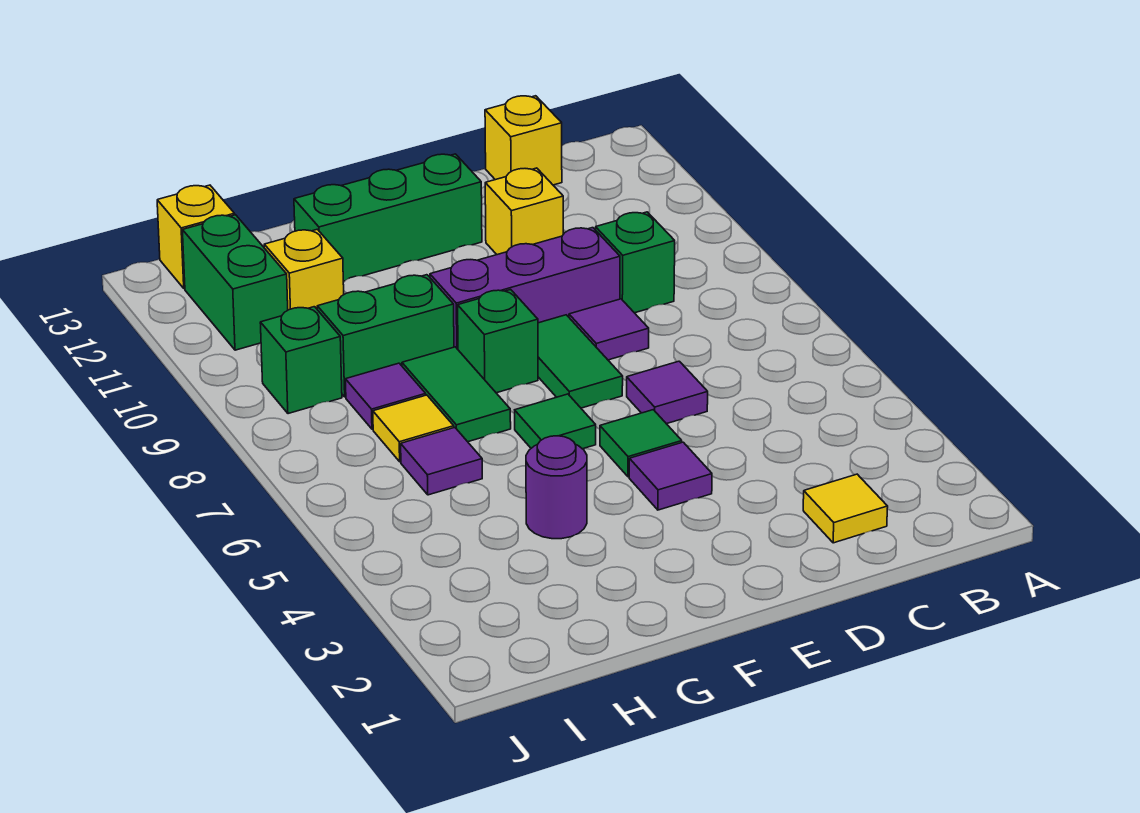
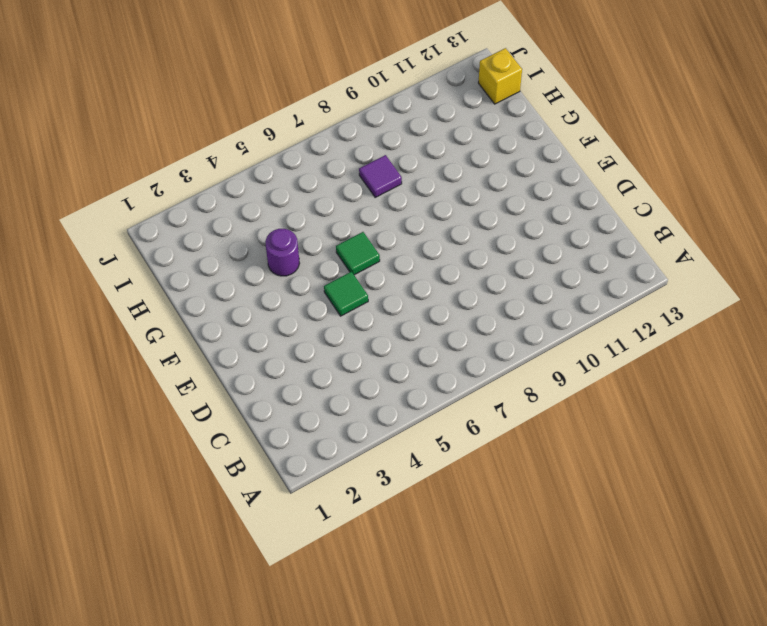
none -> yellow tile C2 level 1
none -> green brick C9 level 1
none -> yellow brick C13 level 1

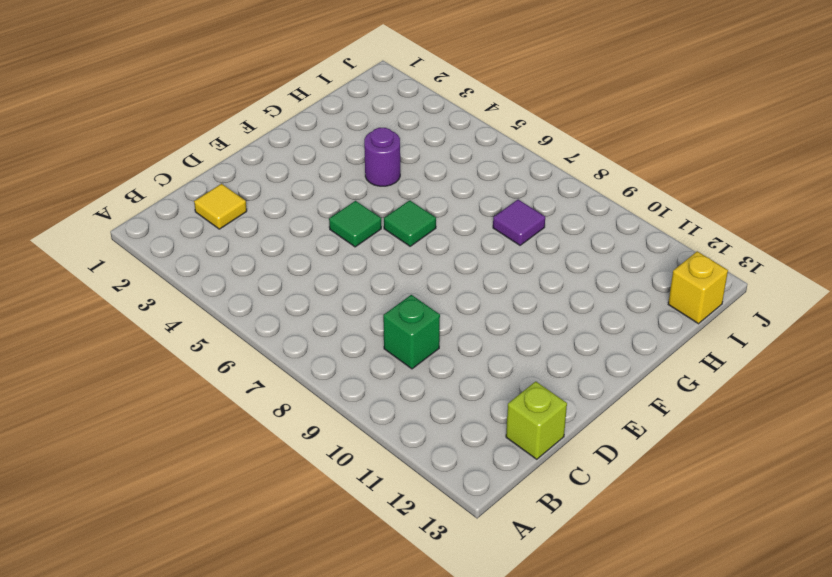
lime brick C13 level 1 -> yellow brick C13 level 1
none -> purple tile D6 level 1
none -> purple tile D8 level 1
none -> purple brick D9:F9 level 1

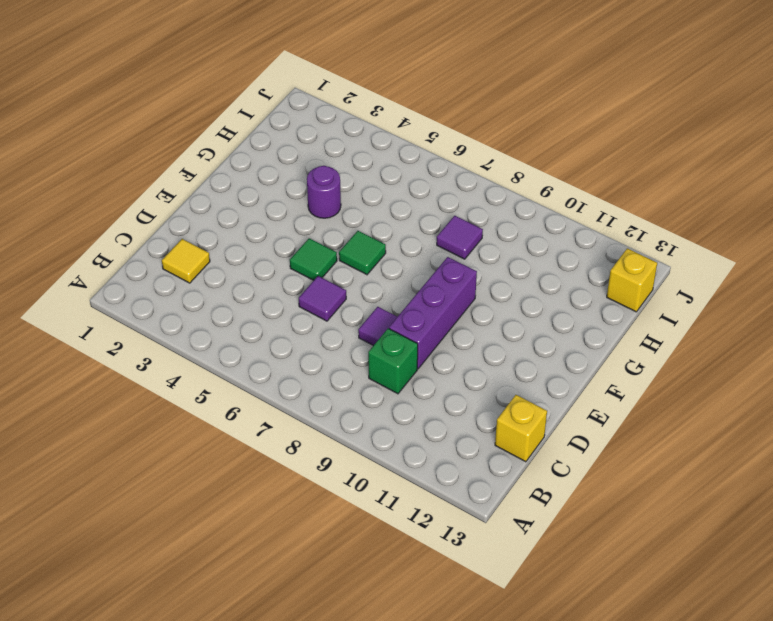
none -> yellow brick D11 level 1
none -> purple tile E4 level 1
none -> green tile E7:E8 level 1

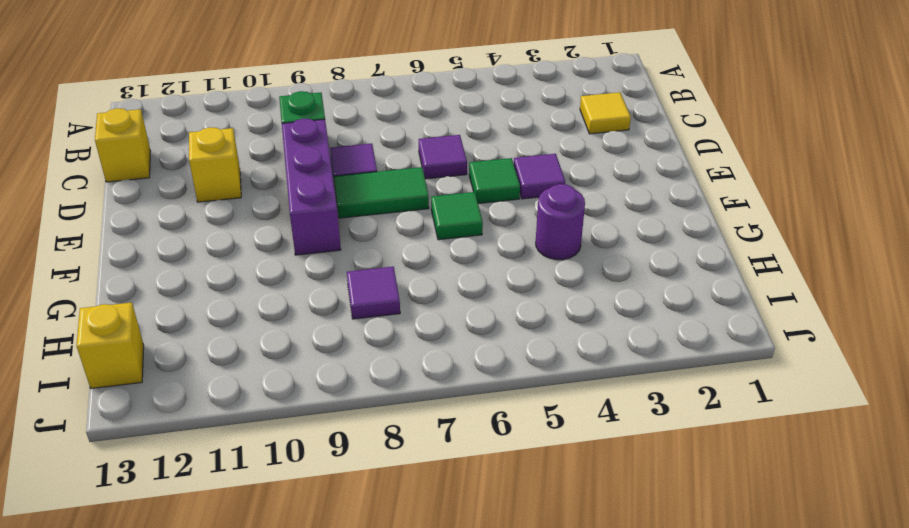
none -> green brick E12:G12 level 1
none -> green brick F8 level 1
none -> green tile G7:G8 level 1

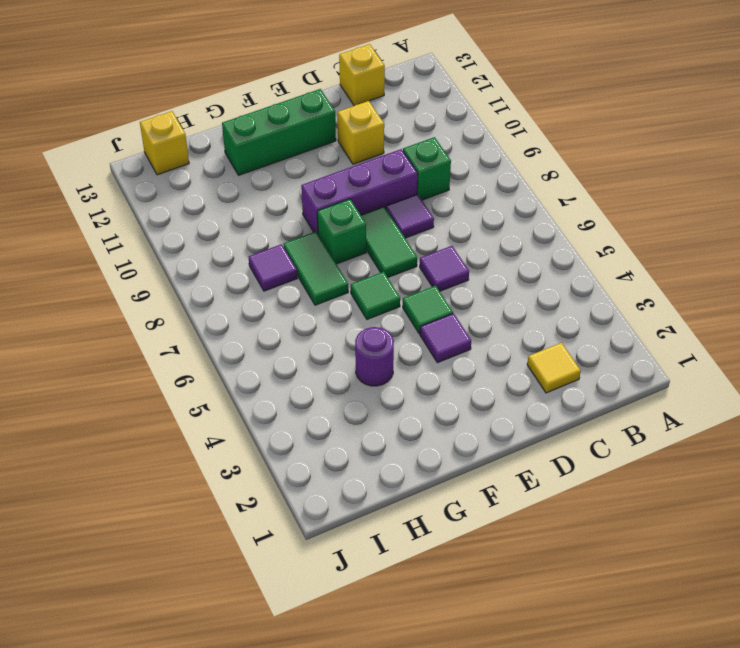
none -> green brick G9:H9 level 1
none -> purple tile H6 level 1
none -> yellow tile H7 level 1

